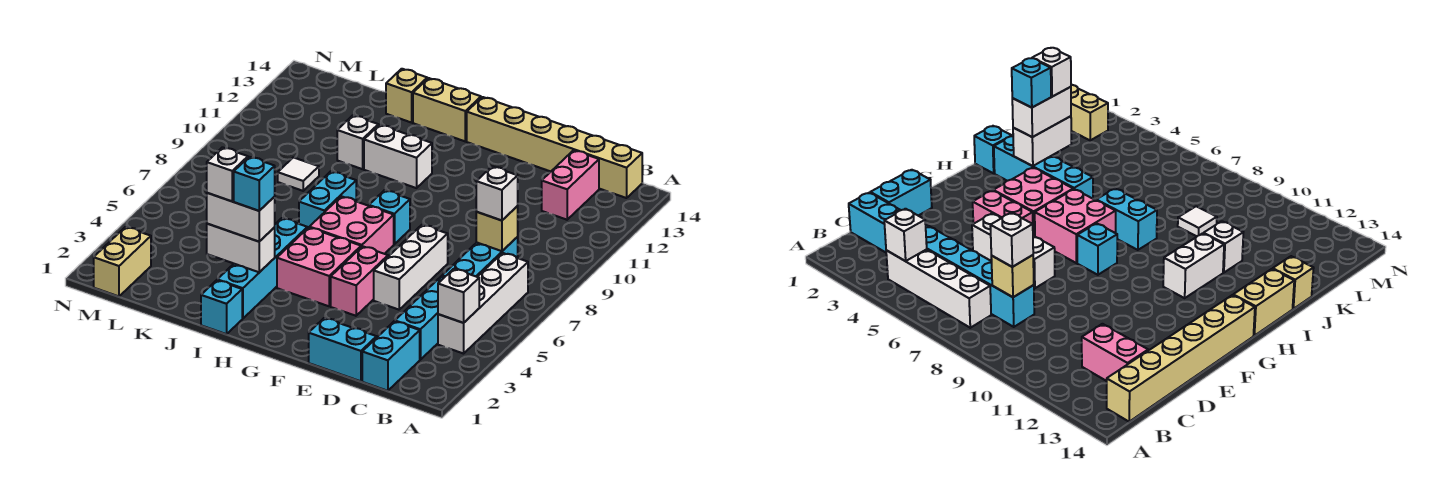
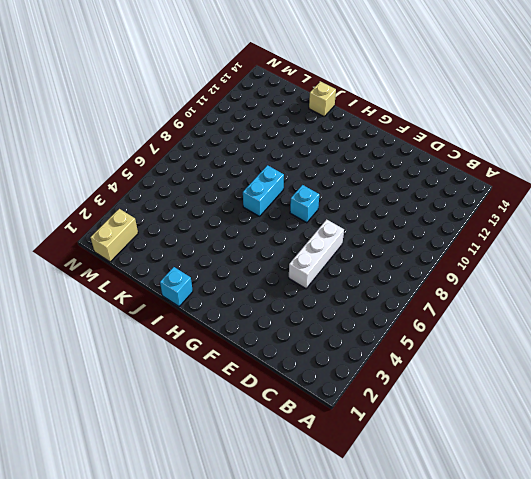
none -> white brick B4:B7 level 1
none -> tan brick B14:G14 level 1
none -> cyan brick C1:C2 level 1

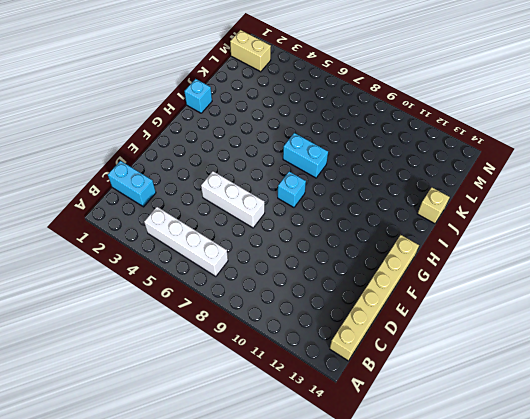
none -> cyan brick C3:C8 level 1
none -> pink brick C12:C13 level 1
none -> cyan brick D1:E1 level 1

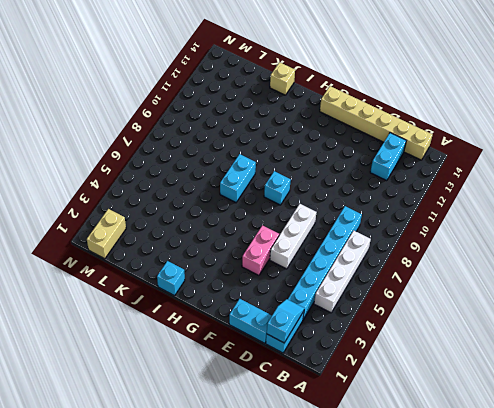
cyan slope C1:C2 level 2 top 1 -> none
cyan brick C12:C13 level 1 -> pink brick C12:C13 level 1
none -> pink brick G4:H5 level 1
none -> pink brick G6:H7 level 1
none -> white brick H11:I11 level 1

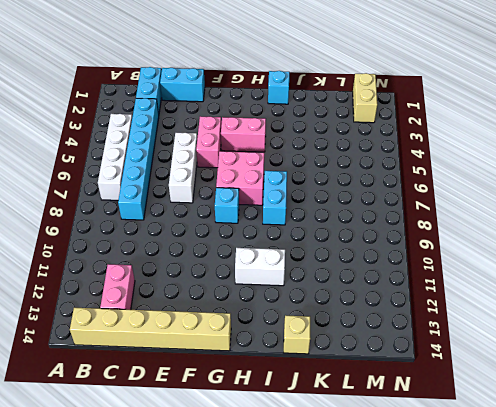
pink brick G4:H4 level 1 -> pink brick G4:H5 level 1
none -> tan brick H14:I14 level 1
none -> cyan brick I2:I5 level 1
none -> white brick J11 level 1

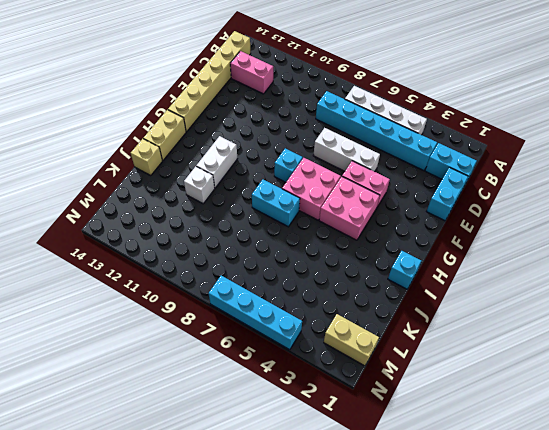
cyan brick N4:N7 level 1 -> cyan brick I2:I5 level 1
none -> white tile K9 level 1
none -> white brick B4 level 2
none -> tan brick C8 level 2

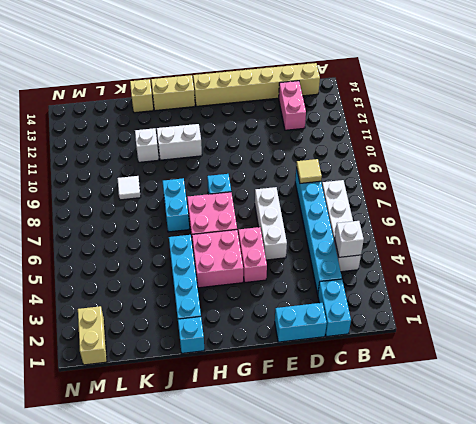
tan tile C8 level 2 -> tan brick C8 level 2
none -> white brick I3:J3 level 2
none -> white brick C8 level 3
none -> white brick I3:J3 level 3

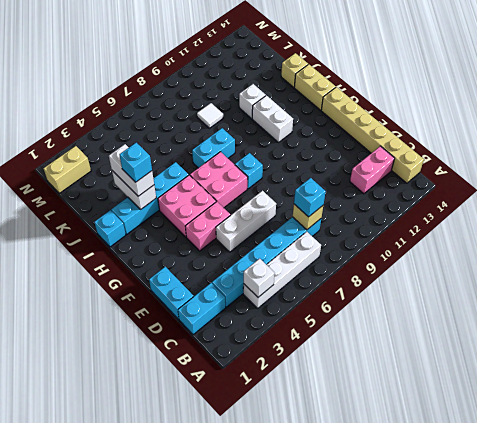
cyan brick C8 level 3 -> white brick C8 level 3
none -> white brick J3 level 4

